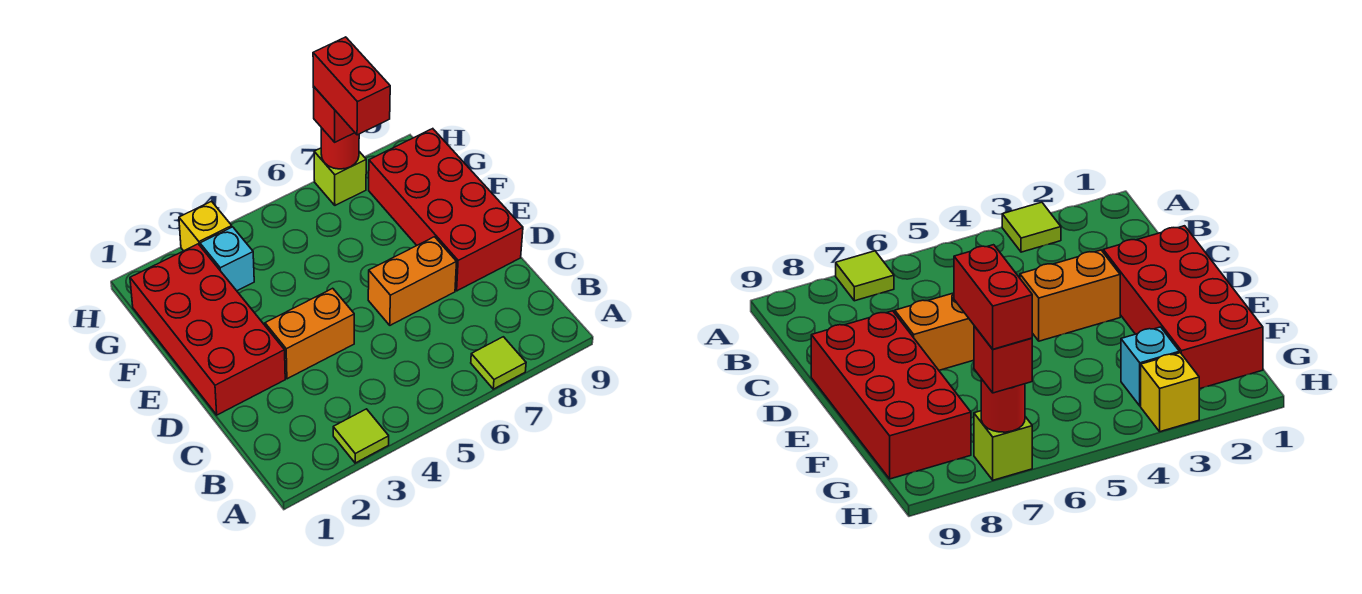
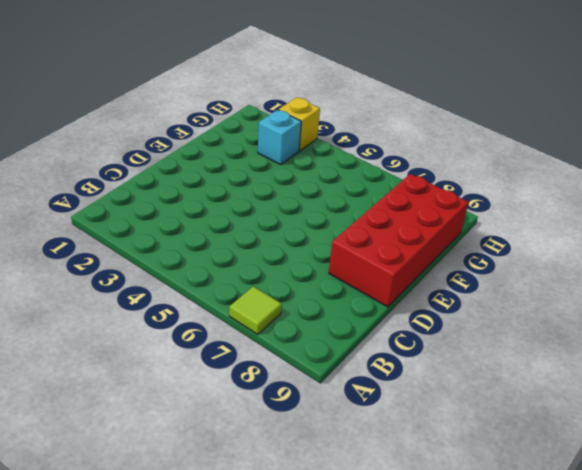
none -> lime tile A3 level 1
none -> red brick D1:G2 level 1
none -> orange brick D3:D4 level 1

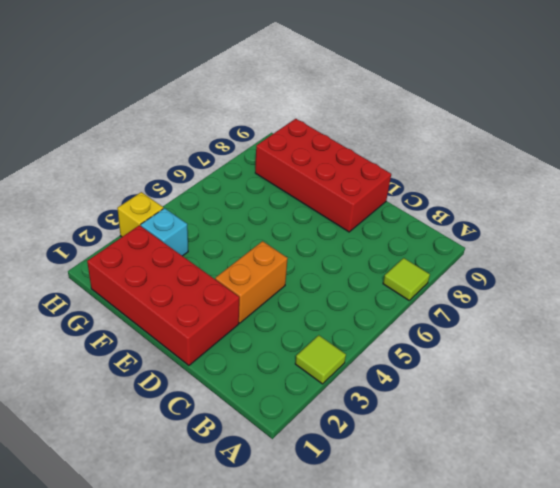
none -> orange brick D6:D7 level 1
none -> lime brick H7 level 1
none -> red round brick H7 level 2

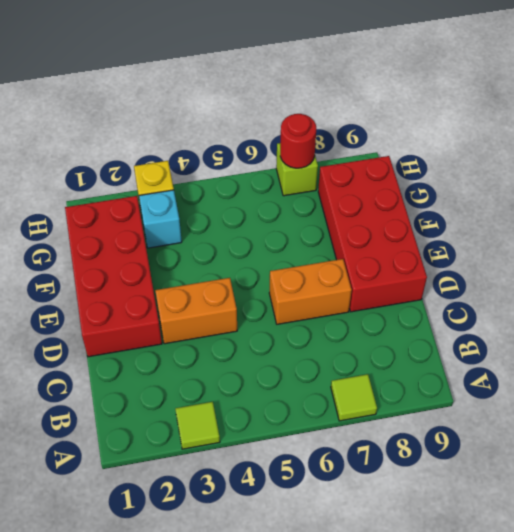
none -> red brick H7 level 3
none -> red brick G7:H7 level 4

